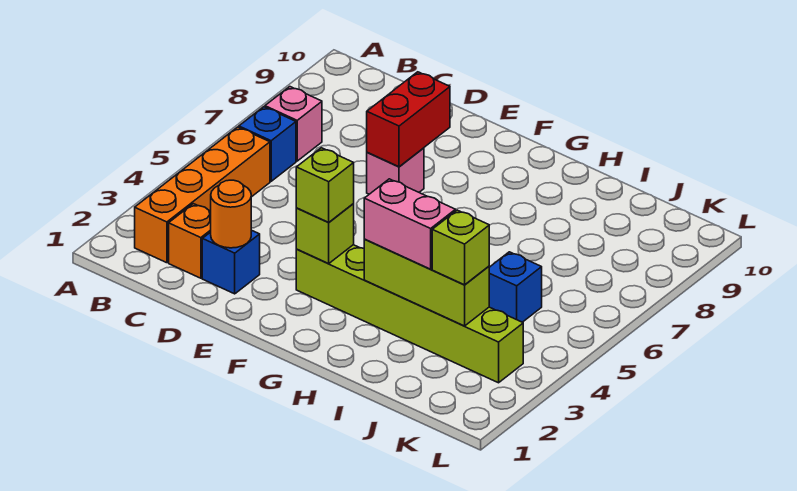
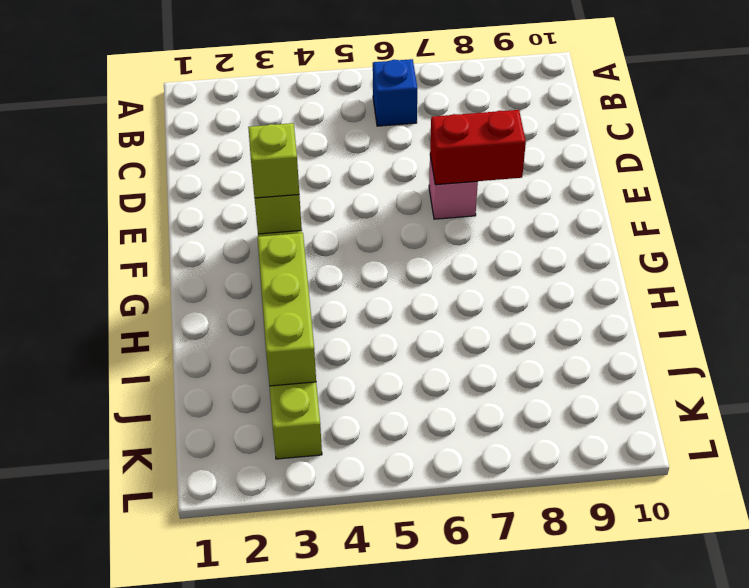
none -> orange brick B2:B5 level 1
none -> pink brick B7 level 1
none -> orange brick C2 level 1

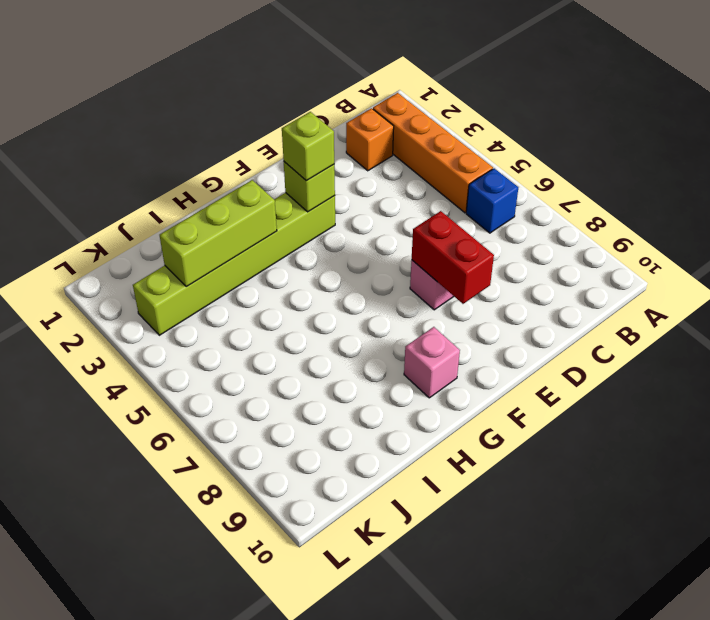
pink brick G9 level 1 -> pink brick B7 level 1
none -> blue brick D2 level 1
none -> blue brick J5 level 1
none -> orange round brick D2 level 2

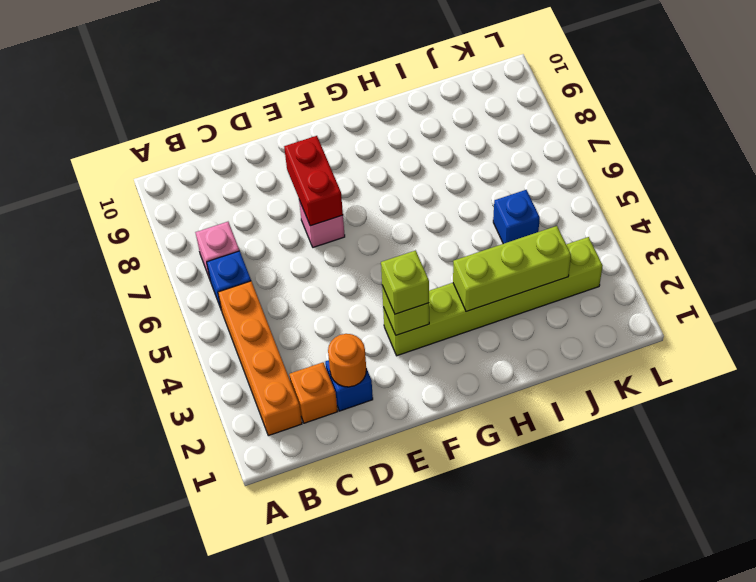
none -> pink brick H3:I3 level 3
none -> lime brick J3 level 3

